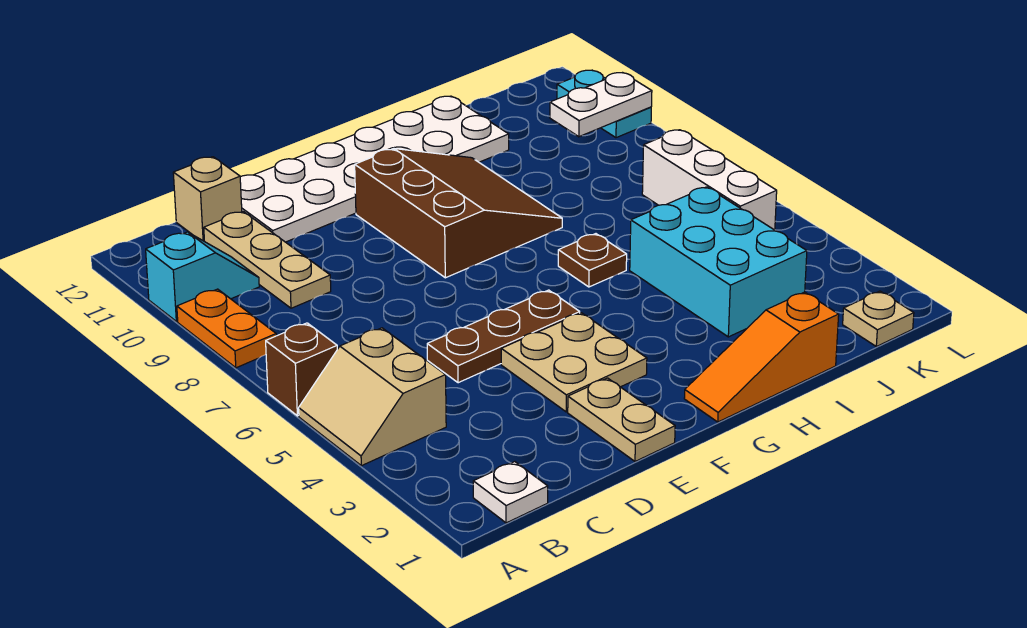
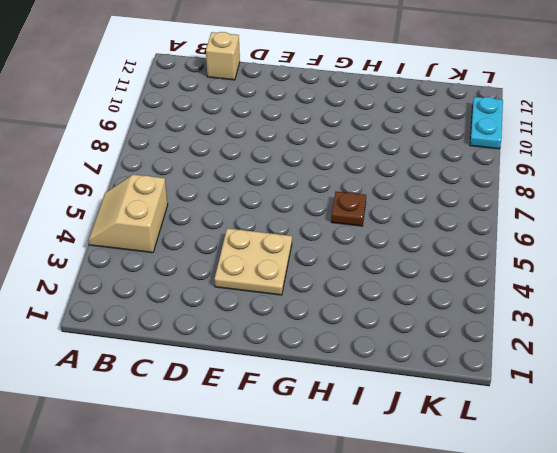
none -> brown brick A6 level 1
none -> orange plate A8:A9 level 1
none -> cyan slope A10:B10 level 1 top A

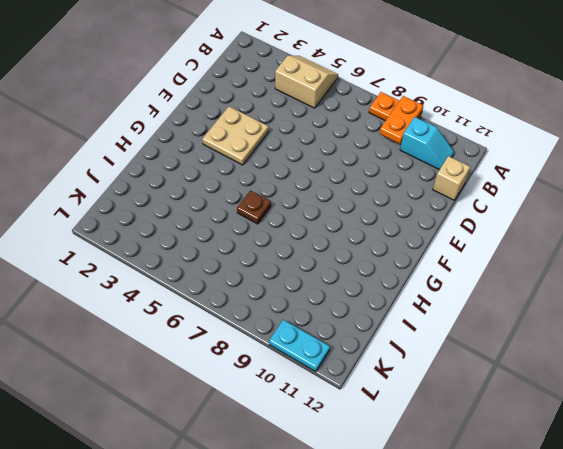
orange plate A9:B9 level 2 -> none
cyan slope B10:B11 level 1 top 10 -> cyan slope A10:B10 level 1 top A
none -> brown brick A6 level 1
none -> white plate B1 level 1
none -> tan plate C9:C11 level 1

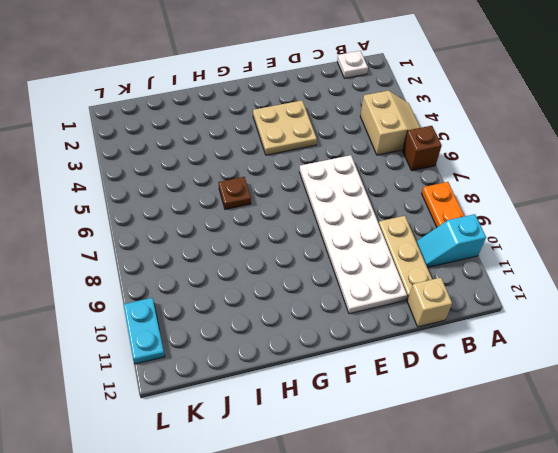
white plate D6:E11 level 1 -> white plate D11:I12 level 1
none -> brown plate D5:F5 level 1
none -> tan plate E1:E2 level 1
none -> brown slope F8:H10 level 1 top F

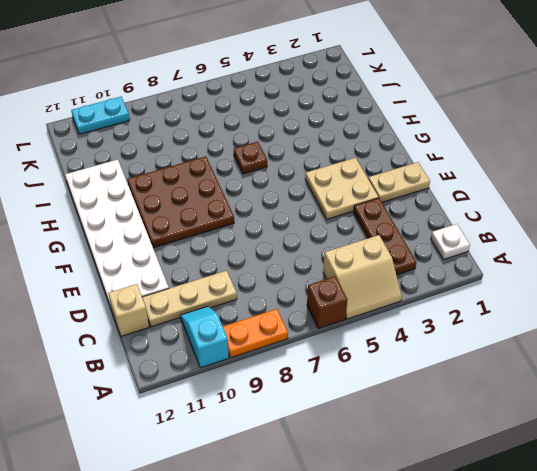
brown plate B3:D3 level 1 -> brown plate D5:F5 level 1
brown plate F8:H10 level 1 -> brown slope F8:H10 level 1 top F
none -> orange slope G1:I1 level 1 top I
none -> cyan brick I3:J5 level 1
none -> tan plate K1 level 1

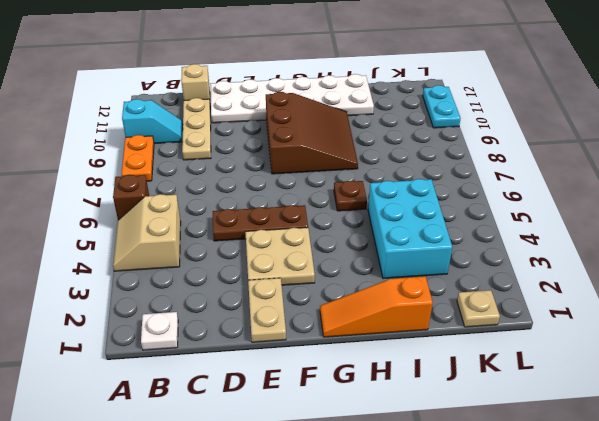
none -> white brick K5:K7 level 1
none -> white plate K10:L10 level 2

